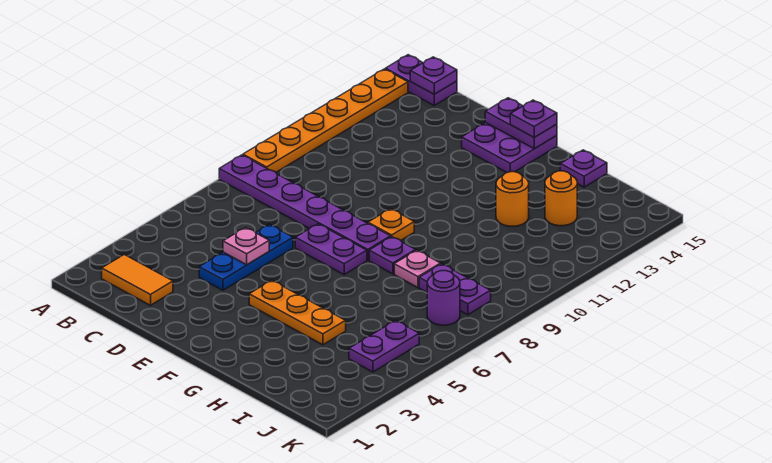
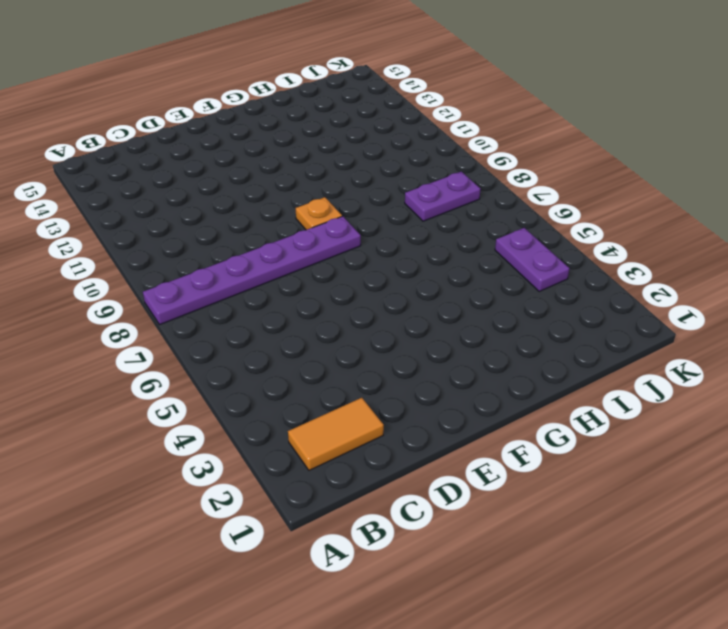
none -> orange plate A9:A14 level 1
none -> purple plate A15:B15 level 1
none -> blue plate D4:D6 level 1

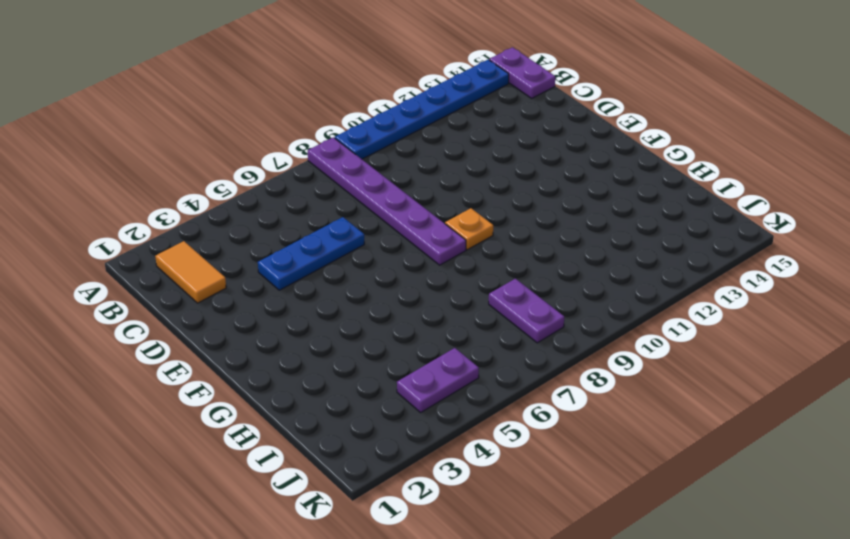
blue plate A9:A14 level 1 -> orange plate A9:A14 level 1
none -> purple plate E7:F7 level 1
none -> purple plate E14:F15 level 1
none -> orange plate F4:H4 level 1

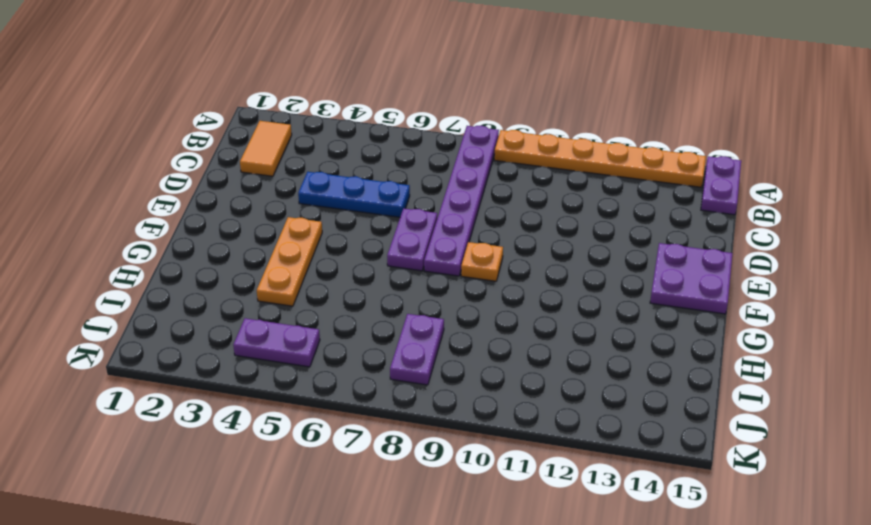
none -> purple plate G8 level 1
none -> pink plate H8 level 1
none -> orange round brick H12 level 1

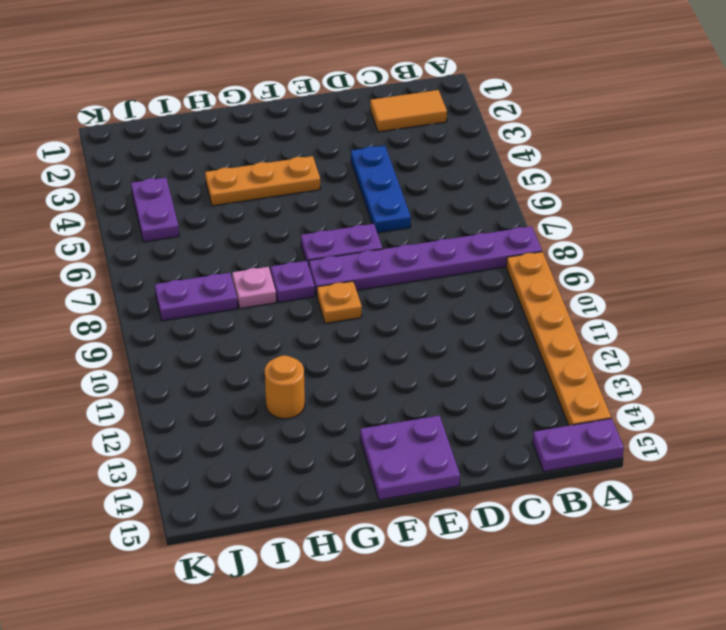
none -> purple plate H15 level 1
none -> orange round brick I13 level 1
none -> purple round brick J7 level 1

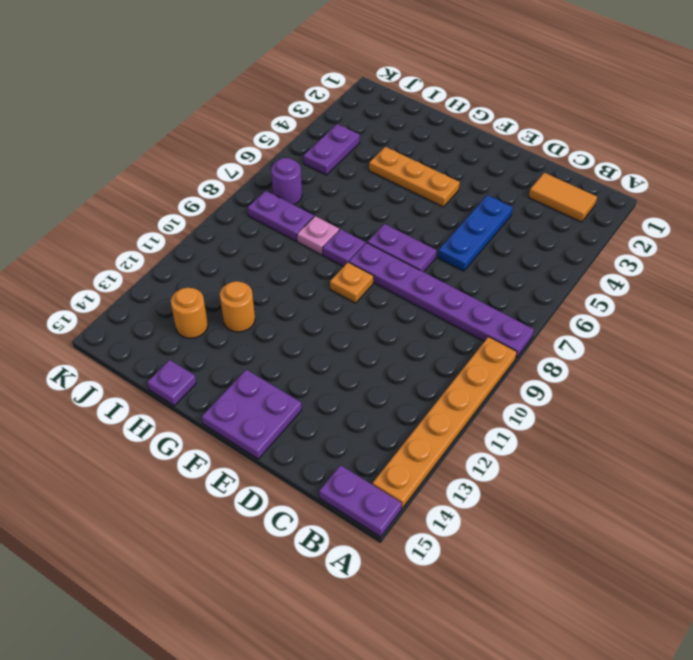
none -> purple plate B15 level 2
none -> pink plate D5 level 2
none -> purple plate E15:F15 level 2

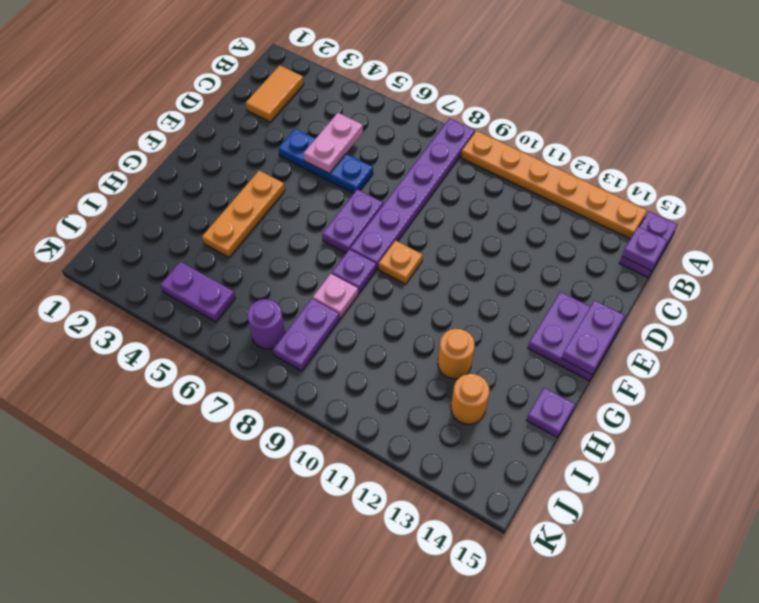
pink plate C5:D5 level 2 -> pink plate D5 level 2
none -> purple plate F15 level 3

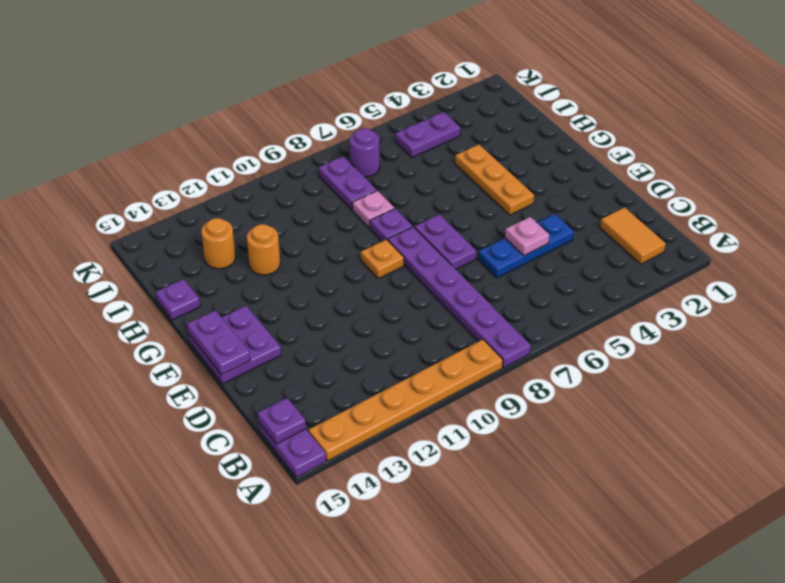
none -> purple plate F15 level 3

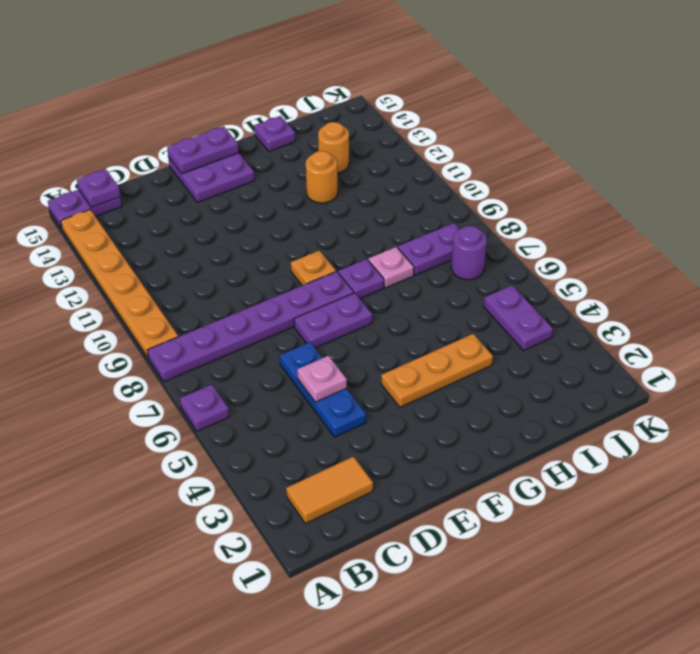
purple plate A6 level 1 -> purple plate F15 level 3

